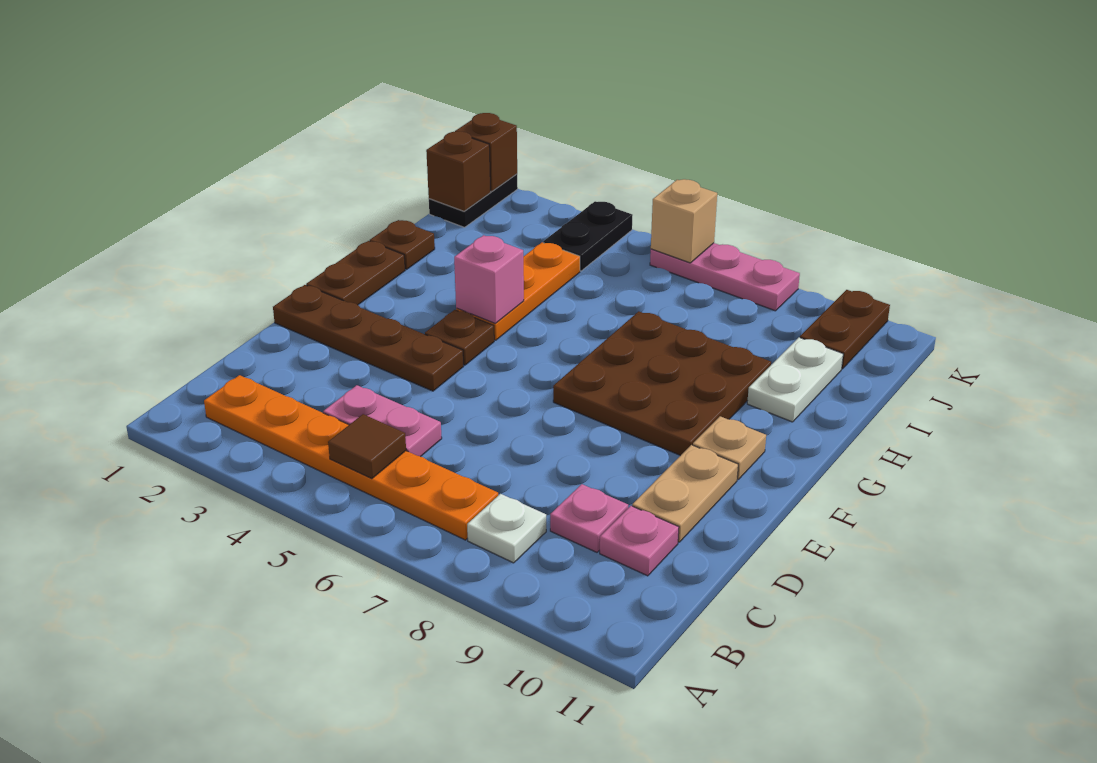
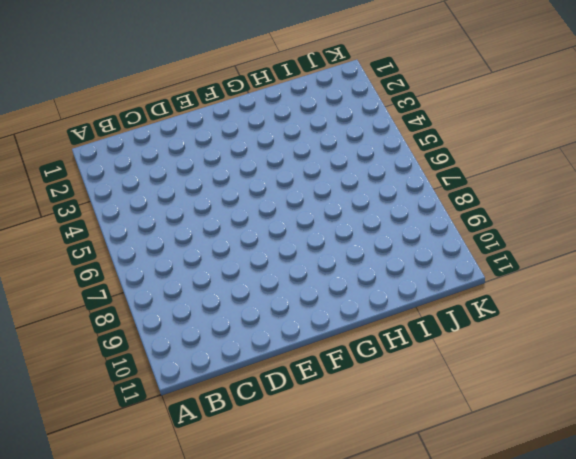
none -> orange plate B2:B7 level 1
none -> white plate B8 level 1
none -> pink plate C4:C5 level 1

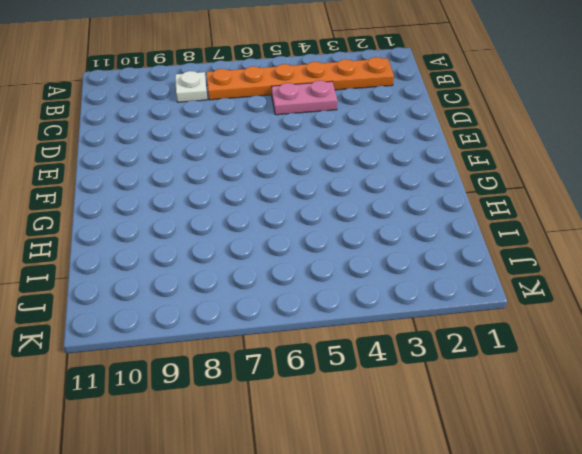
none -> pink plate C9 level 1
none -> pink plate C10 level 1
none -> tan plate D10:E10 level 1

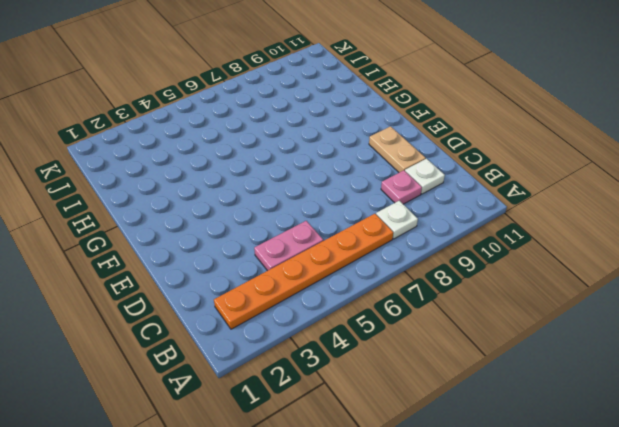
white plate C10 level 1 -> pink plate C10 level 1
none -> brown plate E1:E4 level 1
none -> brown plate F1:G1 level 1
none -> brown plate F4 level 1

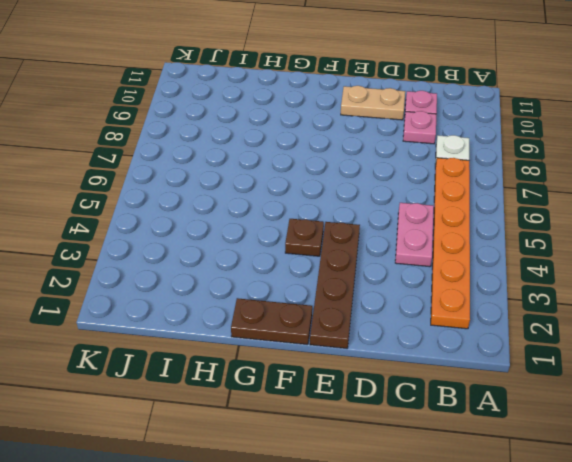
none -> brown plate F7:H9 level 1
none -> tan plate F10 level 1
none -> orange plate G4:I4 level 1

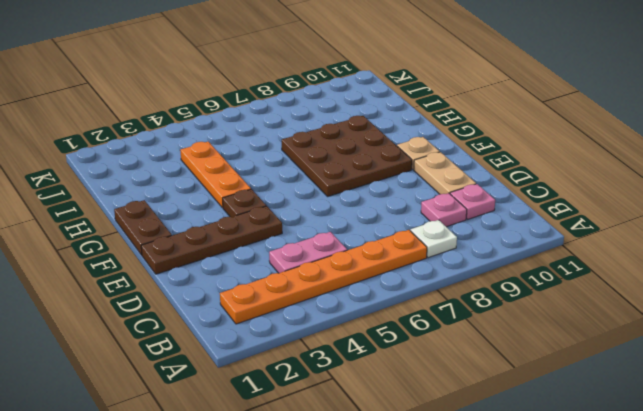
none -> brown plate H1 level 1
none -> white plate H10:I10 level 1
none -> black plate J1:K1 level 1

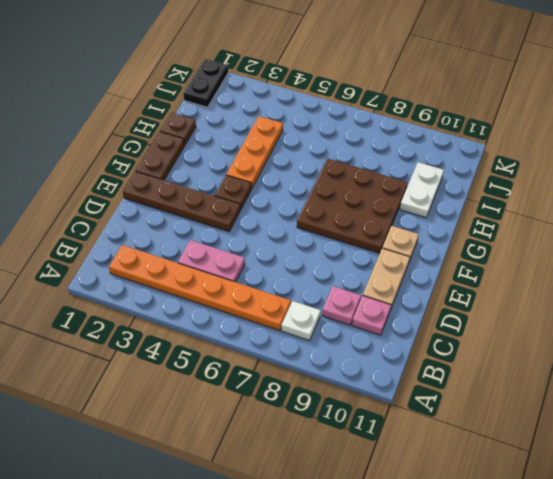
none -> black plate J4:K4 level 1
none -> brown plate J10:K10 level 1
none -> pink plate K6:K8 level 1

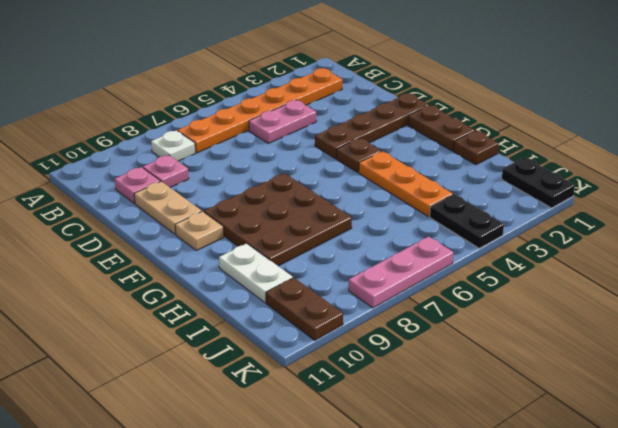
none -> brown tile B5 level 2
none -> pink brick G4 level 2
none -> brown brick J1 level 2

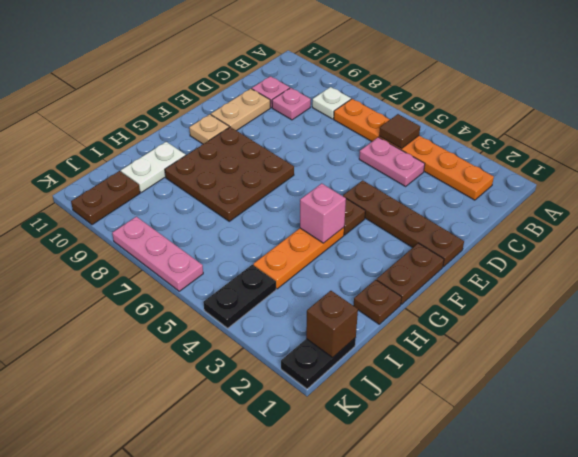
none -> brown brick K1 level 2
none -> tan brick K6 level 2

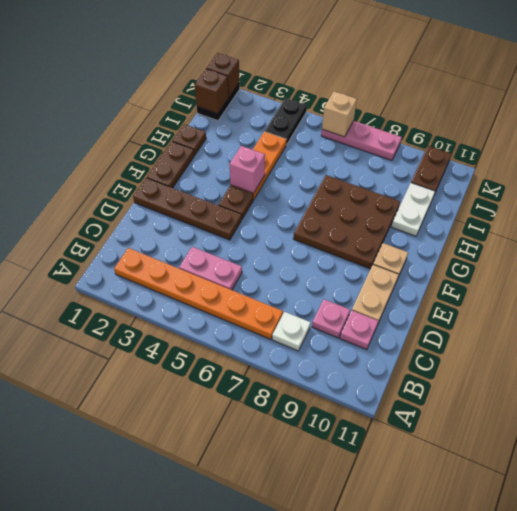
none -> brown tile B5 level 2

